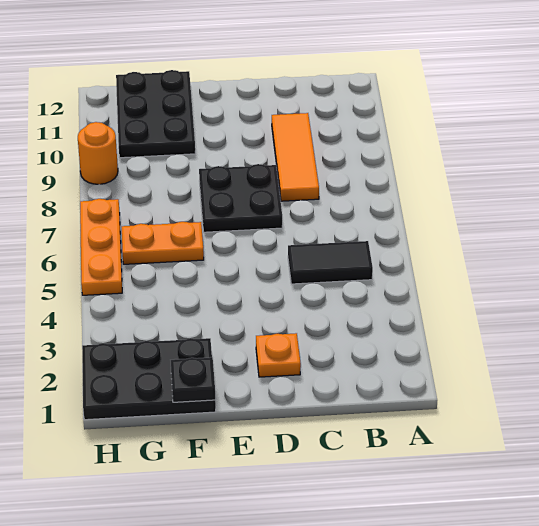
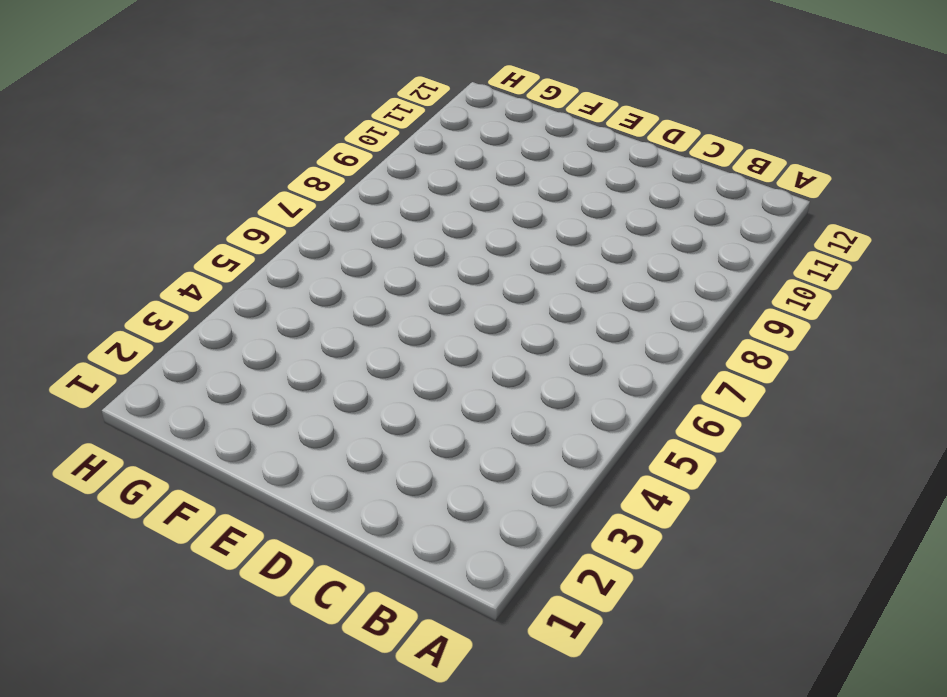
none -> black tile B5:C5 level 1
none -> orange tile C8:C10 level 1

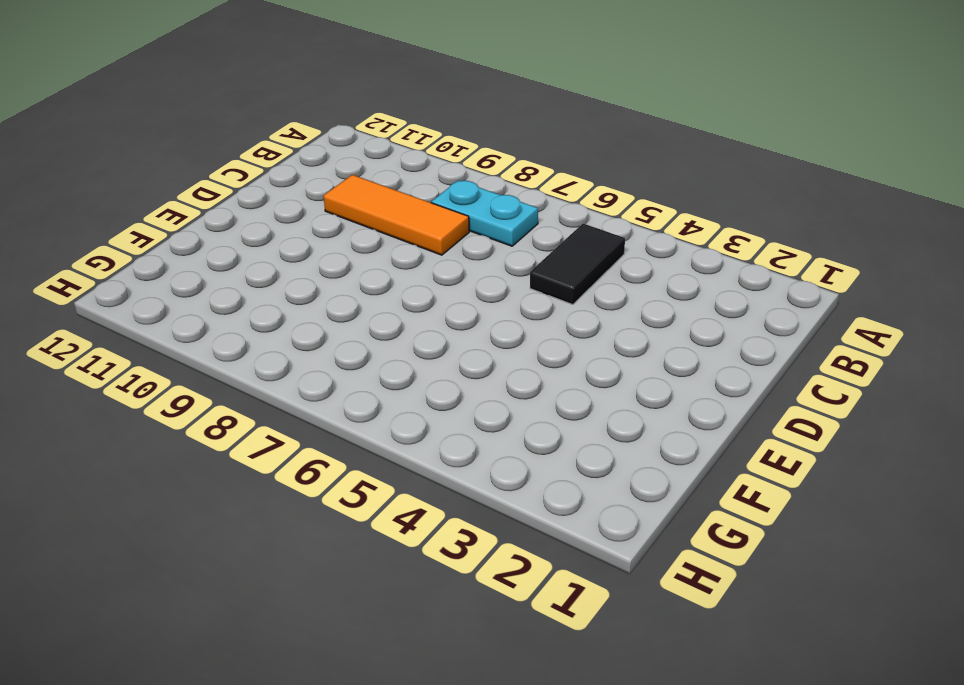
cyan plate B7:B8 level 1 -> none
none -> orange plate D2 level 1
none -> black plate D7:E8 level 1

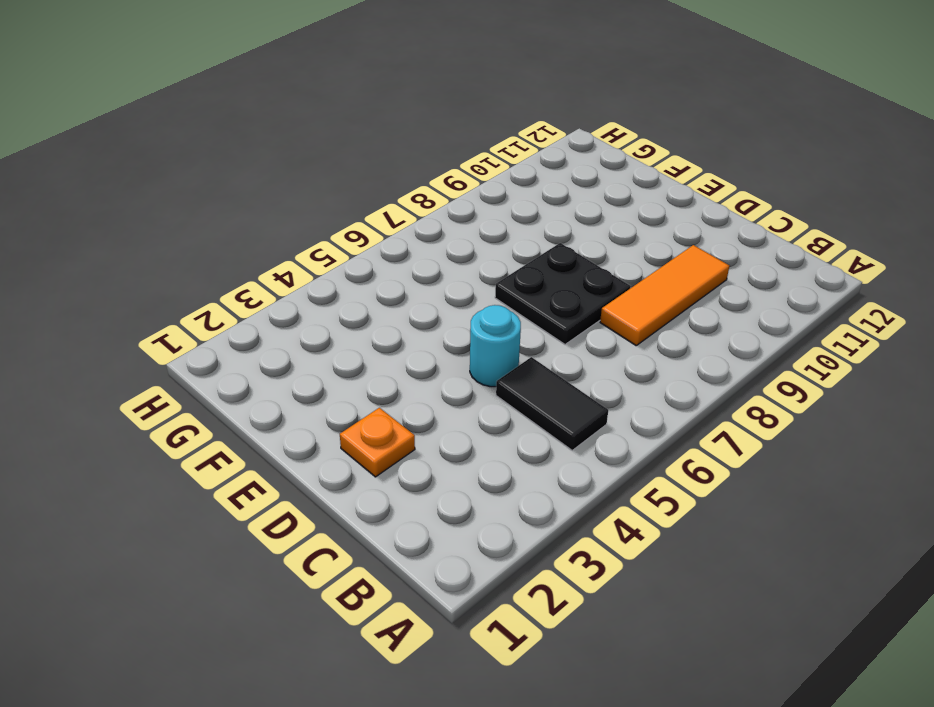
cyan round brick D5 level 1 -> none
none -> black plate F1:H2 level 1
none -> orange plate F6:G6 level 1

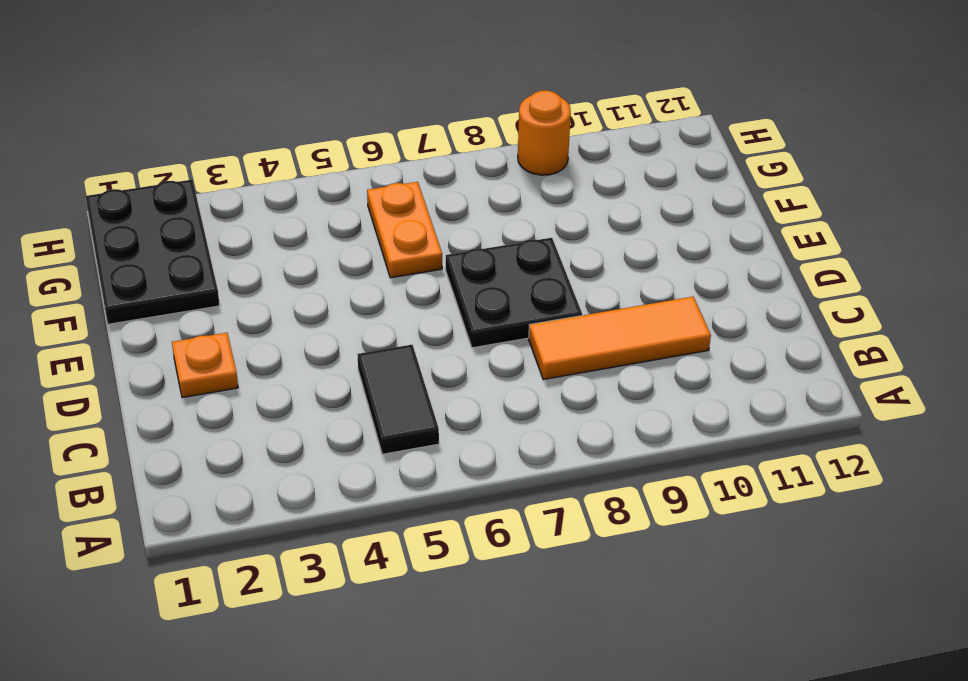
none -> black plate F10:G12 level 1
none -> orange plate H5:H7 level 1

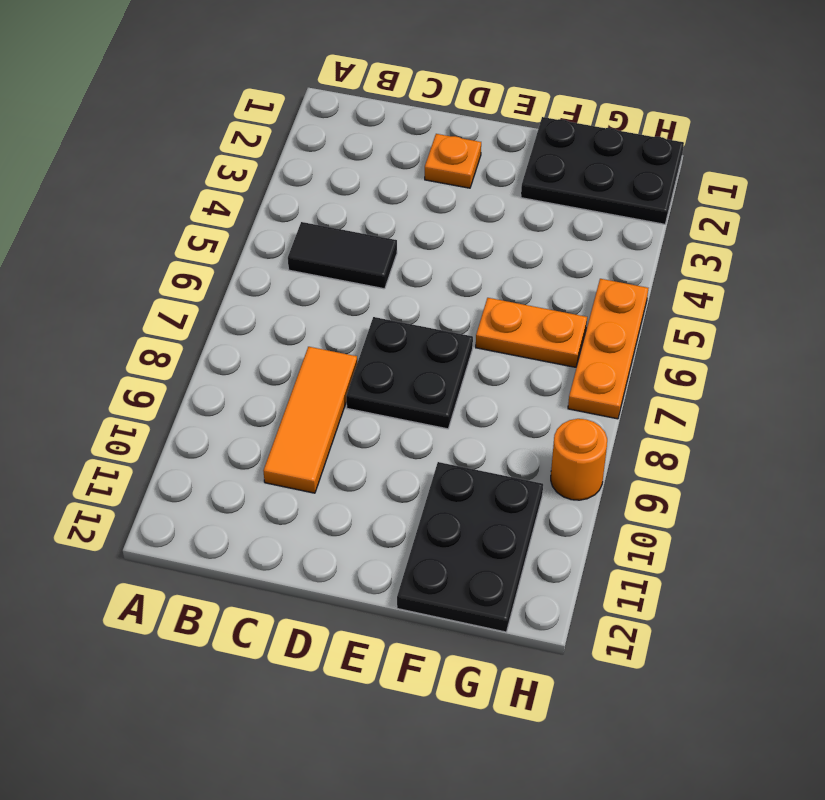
none -> black plate F1 level 2

